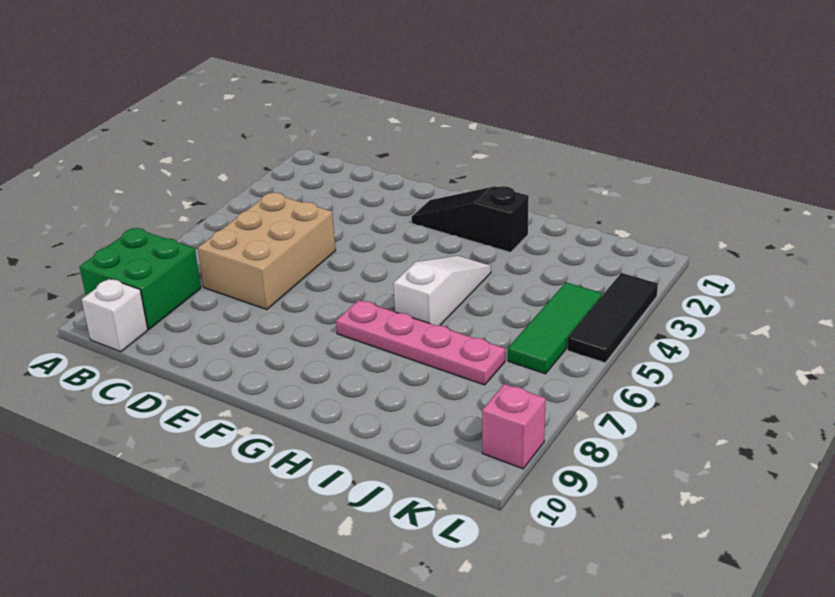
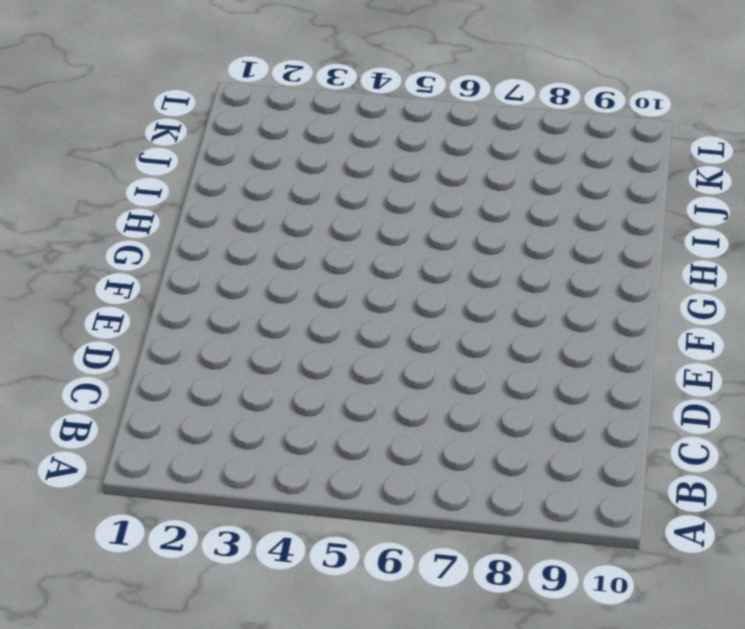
none -> green brick A8:B9 level 1
none -> white brick B10 level 1

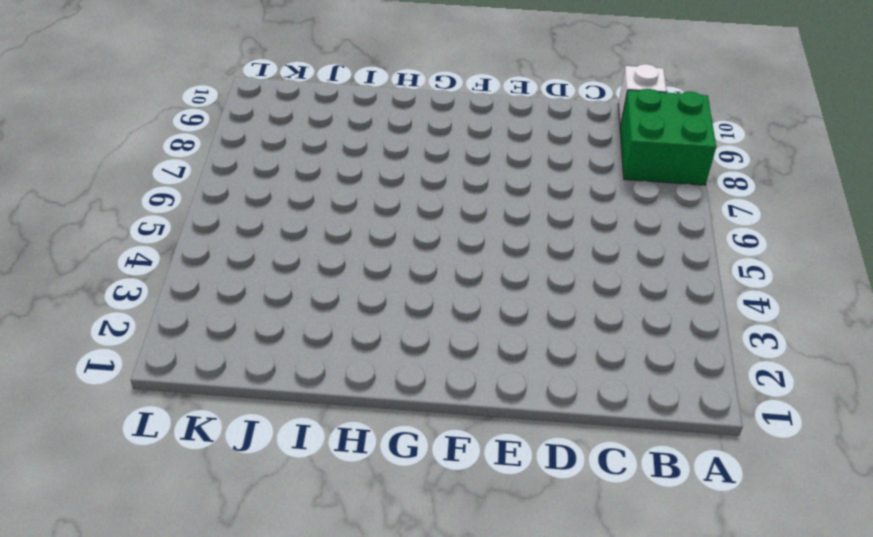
none -> tan brick C5:D7 level 1
none -> black slope F2:H2 level 1 top H

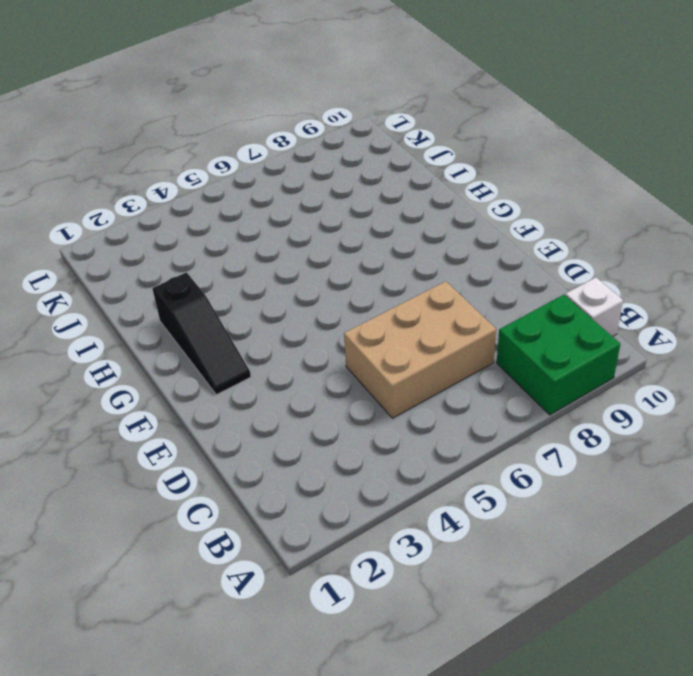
none -> pink plate G7:J7 level 1
none -> white slope H4:H6 level 1 top 6

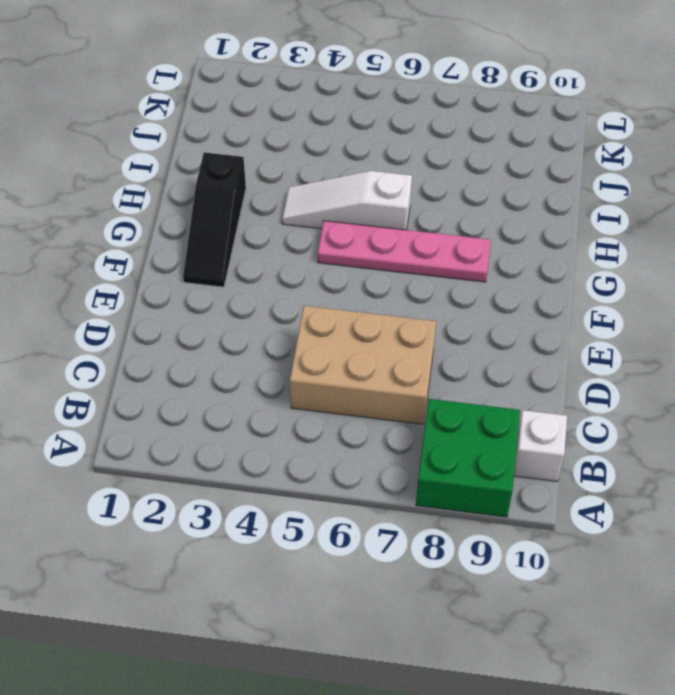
pink plate G5:G8 level 1 -> pink plate G7:J7 level 1
none -> green tile K4:K6 level 1
none -> black tile L3:L5 level 1

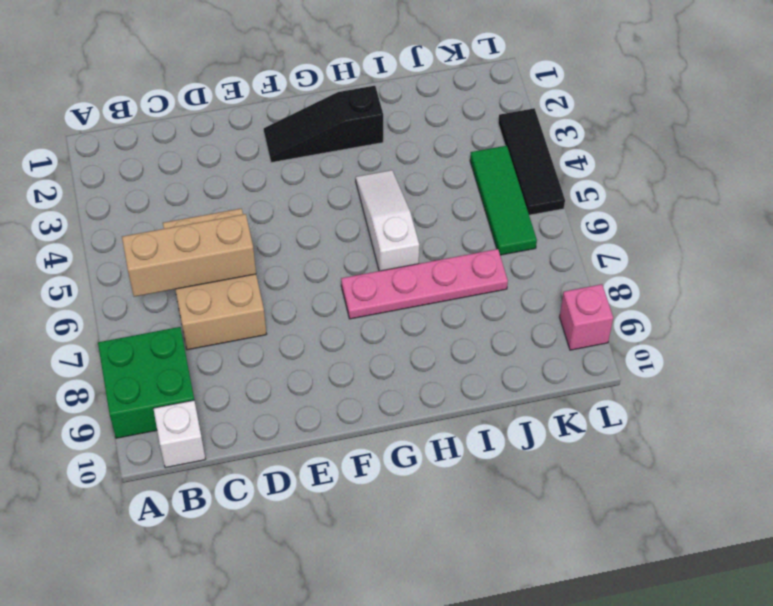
tan brick B6:D6 level 2 -> none

